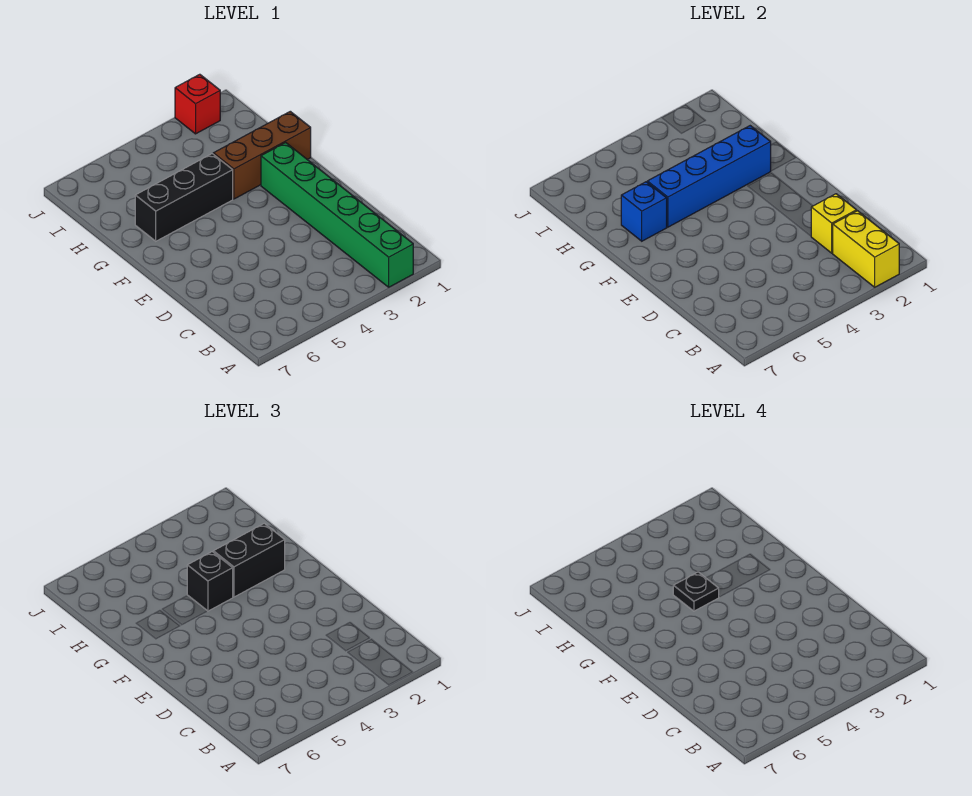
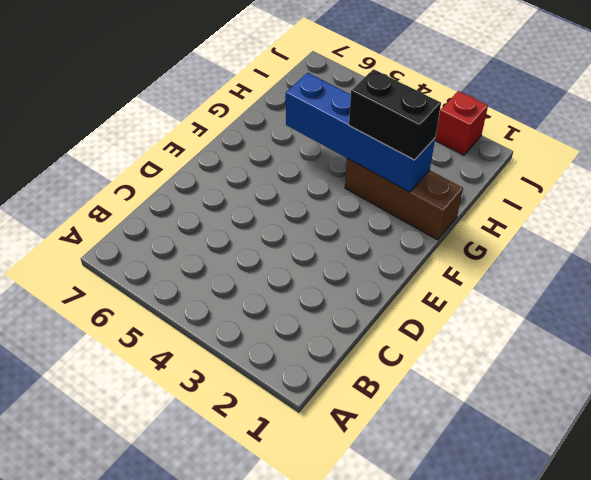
none -> green brick A2:F2 level 1
none -> black brick G4:G6 level 1

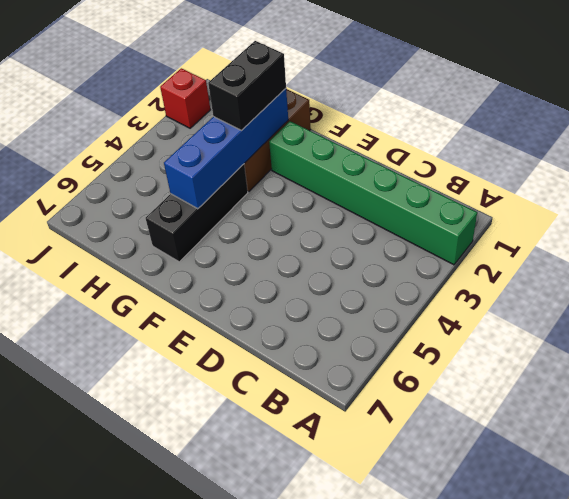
none -> yellow brick A2:B2 level 2
none -> yellow brick C2 level 2

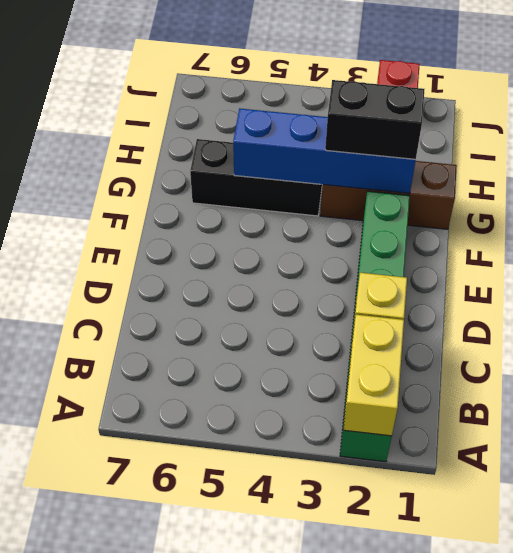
none -> blue brick G6 level 2
none -> black brick G4 level 3

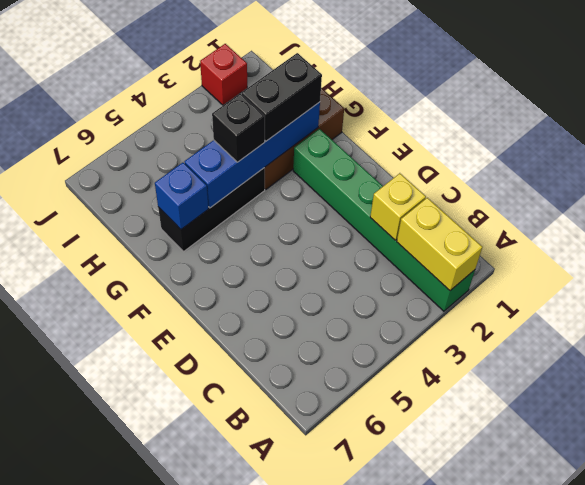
none -> black plate G4 level 4

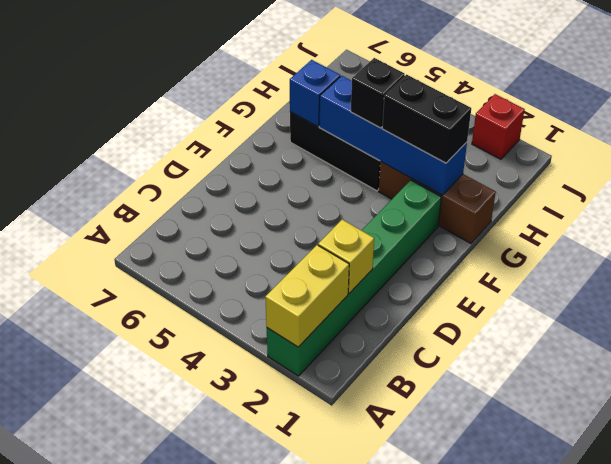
none -> black plate G4 level 4

